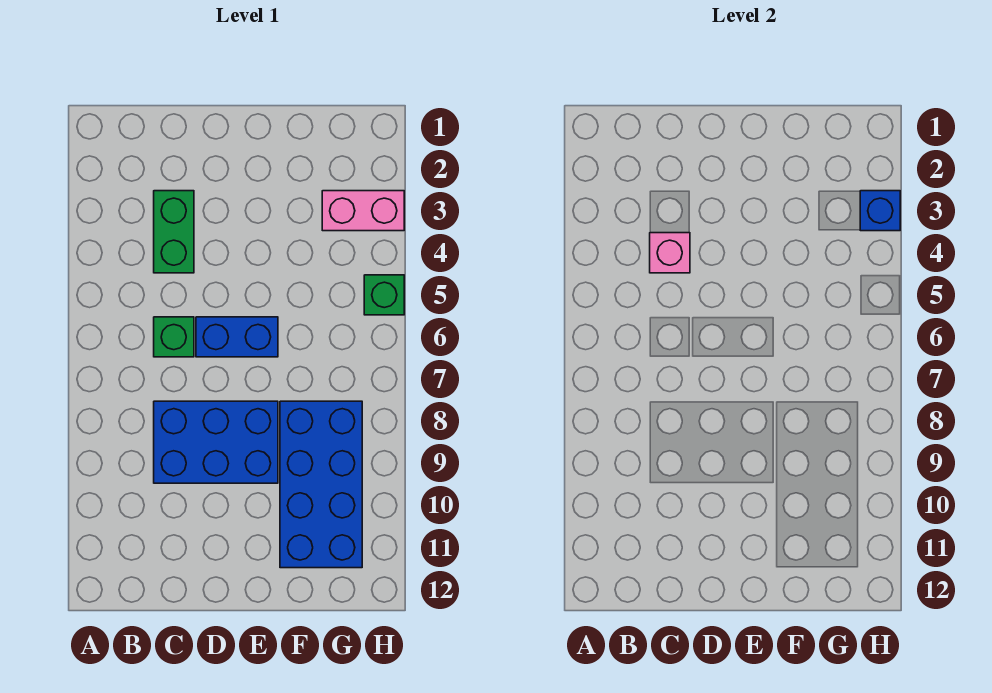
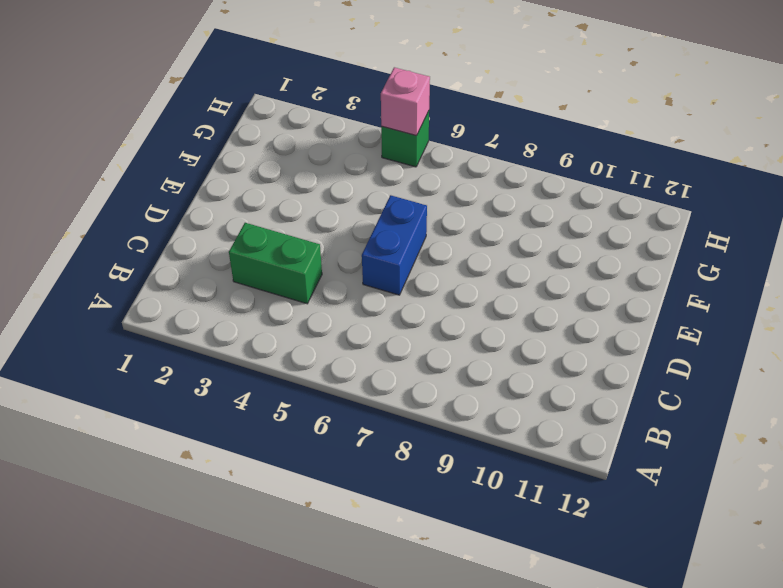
pink brick H5 level 2 -> pink brick C4 level 2
none -> green brick C6 level 1
none -> blue brick C8:E9 level 1

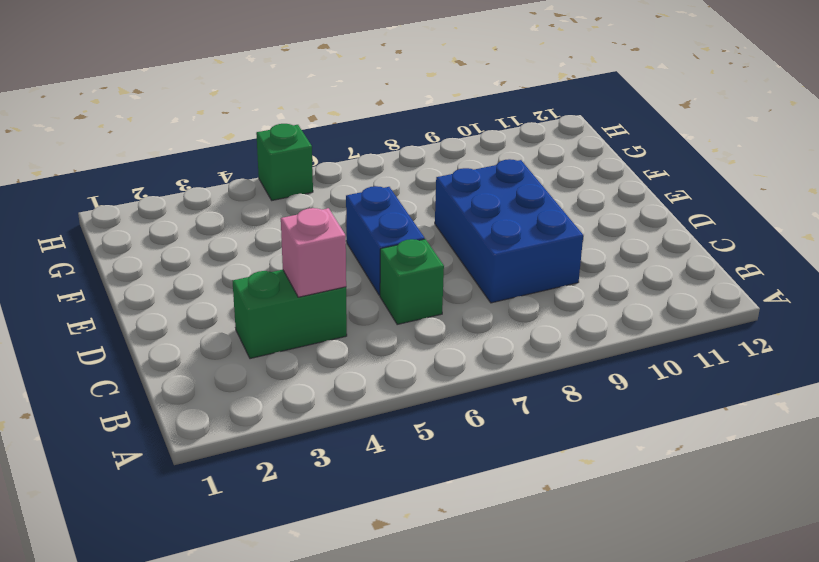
none -> blue brick F8:G11 level 1
none -> pink brick G3:H3 level 1

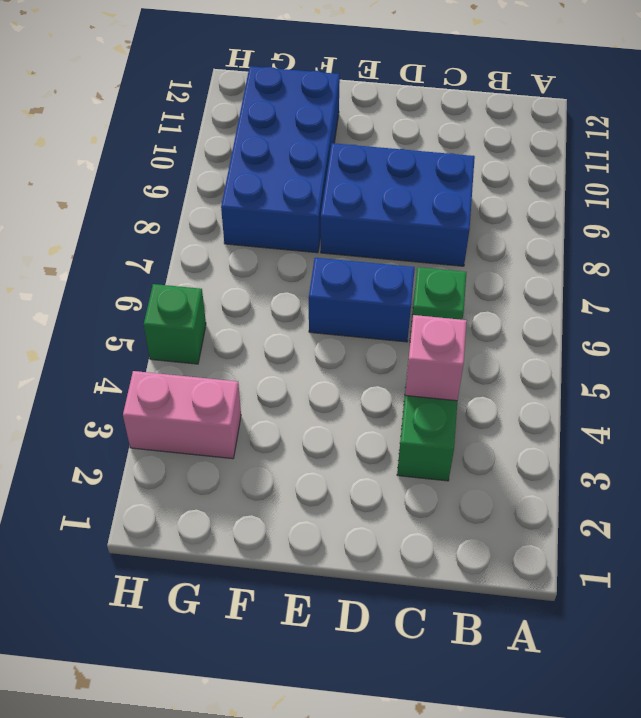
none -> blue brick H3 level 2

